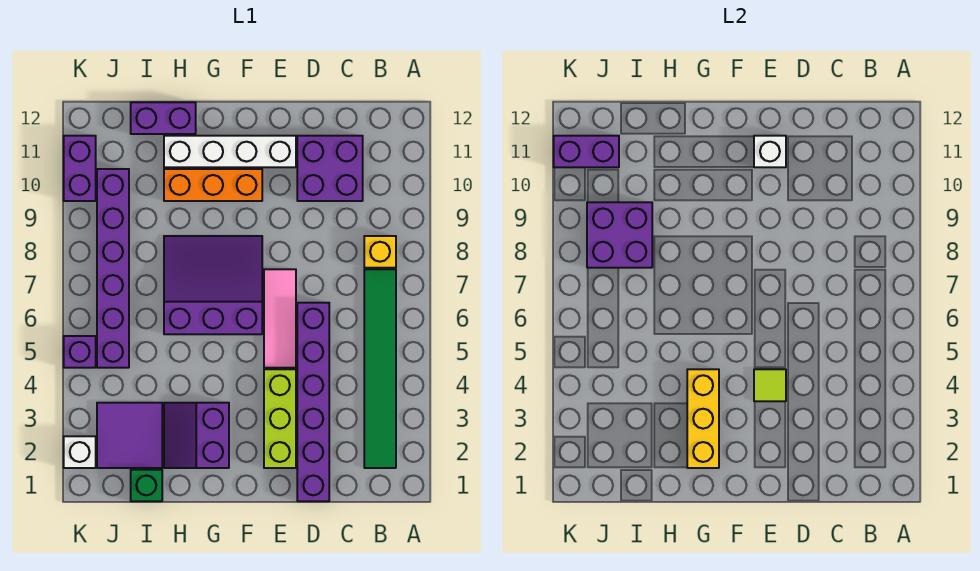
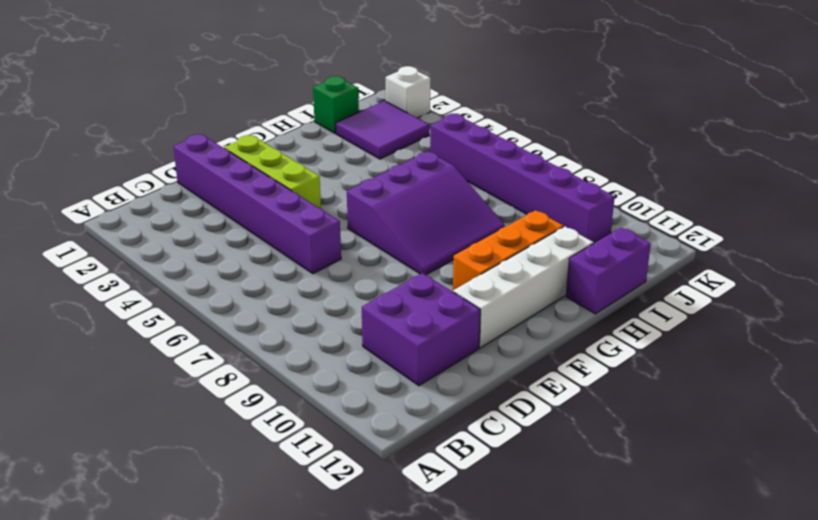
none -> green tile B2:B7 level 1
none -> yellow brick B8 level 1
none -> pink tile E5:E7 level 1

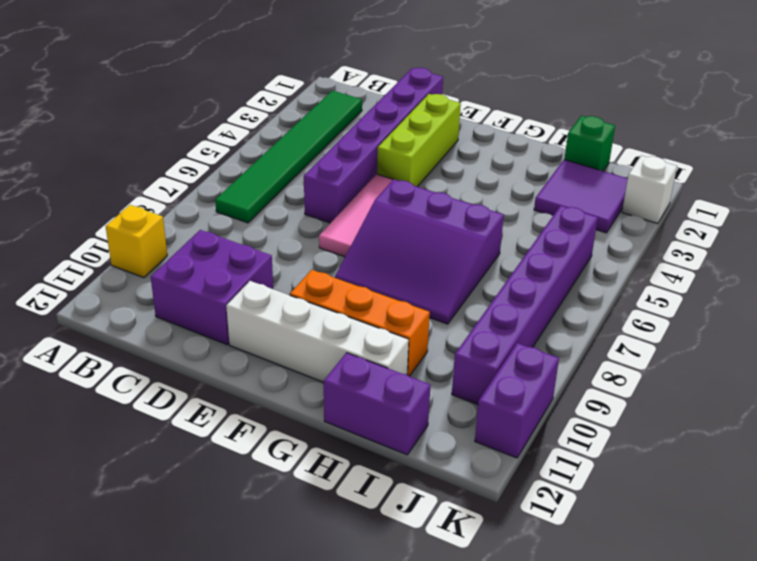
yellow brick A10 level 1 -> yellow brick B8 level 1
none -> purple slope G2:H3 level 1 top G
none -> purple brick K5 level 1
none -> lime tile E4 level 2

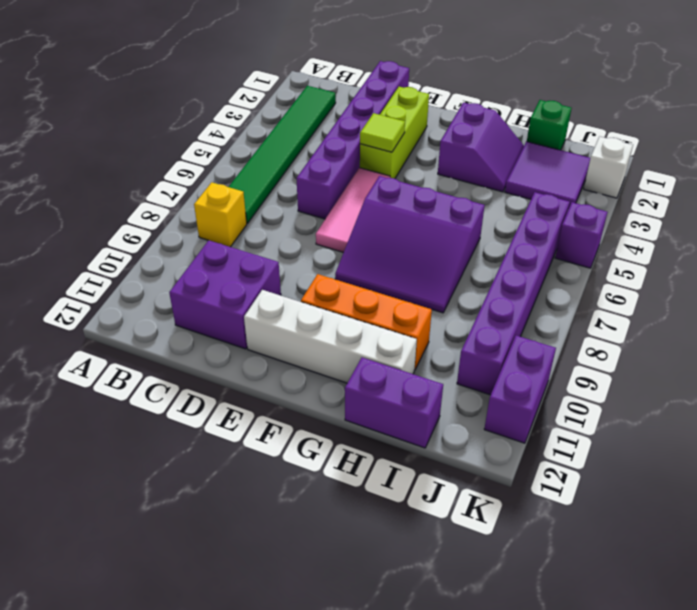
none -> white brick E11 level 2
none -> yellow brick G2:G4 level 2
none -> purple brick I8:J9 level 2

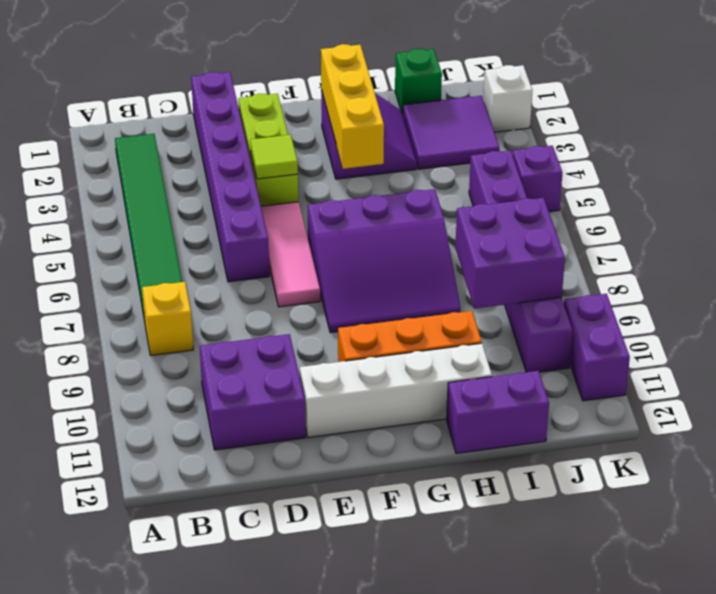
none -> white brick E11 level 2
none -> purple brick J11:K11 level 2

